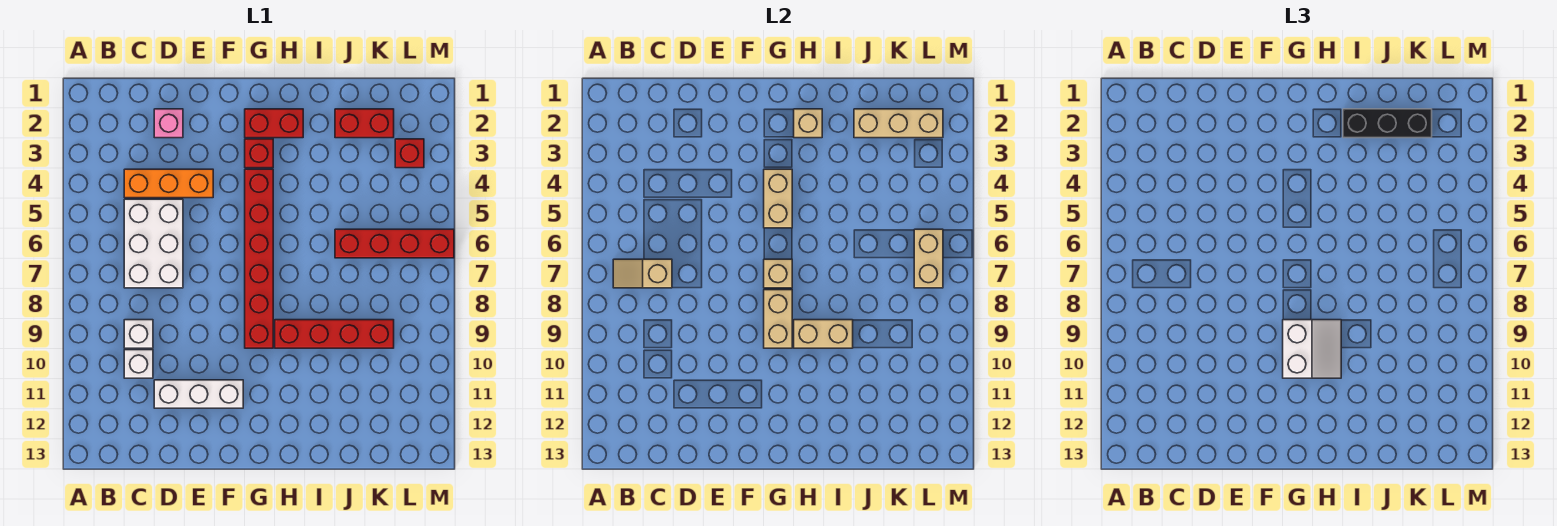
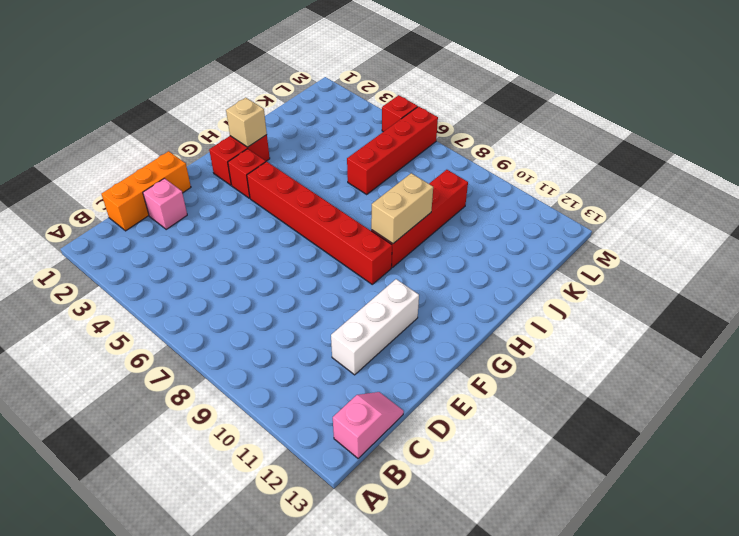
pink slope B13:C13 level 1 top B -> none
orange brick C1:E1 level 1 -> orange brick C4:E4 level 1
red brick M5 level 1 -> red brick L3 level 1
none -> white brick C5:D7 level 1
none -> white brick C9 level 1
none -> white brick C10 level 1

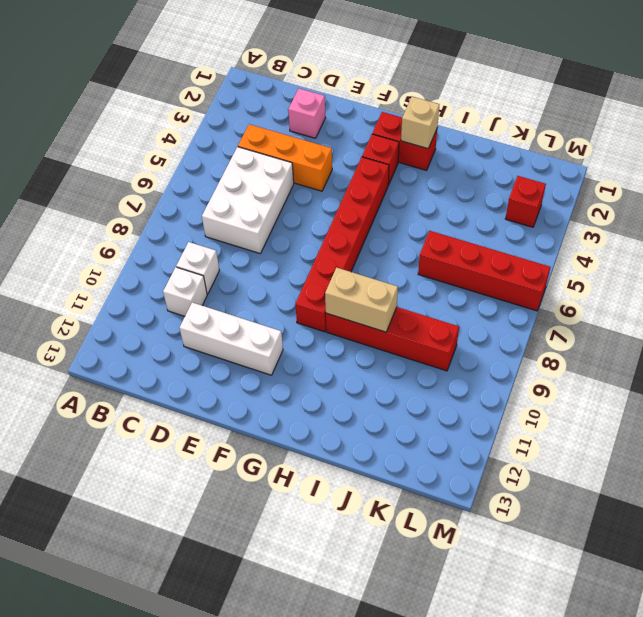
none -> red brick J2:K2 level 1
none -> tan slope B7:C7 level 2 top C
none -> tan brick G4:G5 level 2

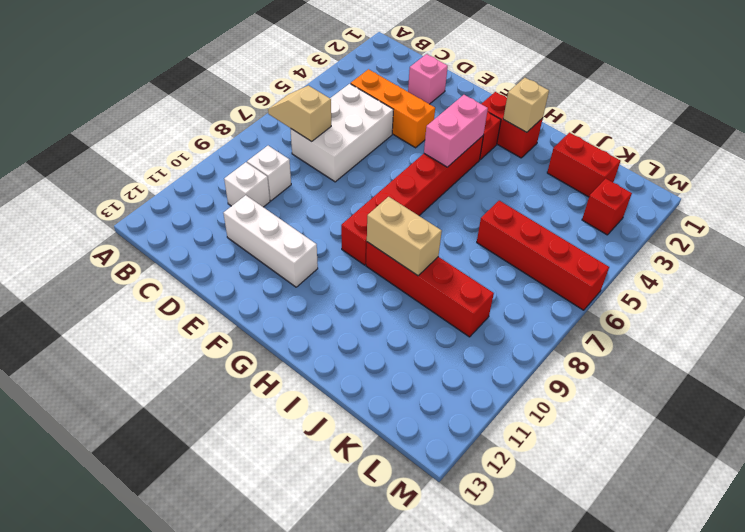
pink brick G4:G5 level 2 -> tan brick G4:G5 level 2
none -> tan brick G7 level 2
none -> tan brick G8:G9 level 2
none -> tan brick J2:L2 level 2

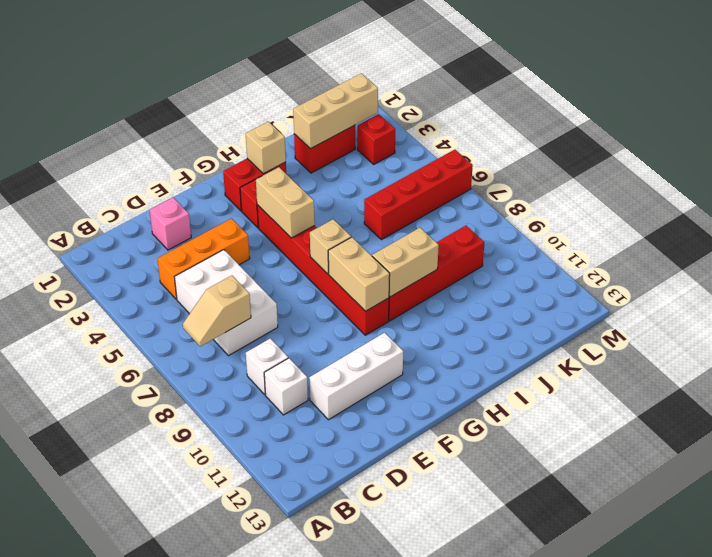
none -> tan brick L6:L7 level 2
none -> white slope G9:H10 level 3 top G
none -> black brick I2:K2 level 3

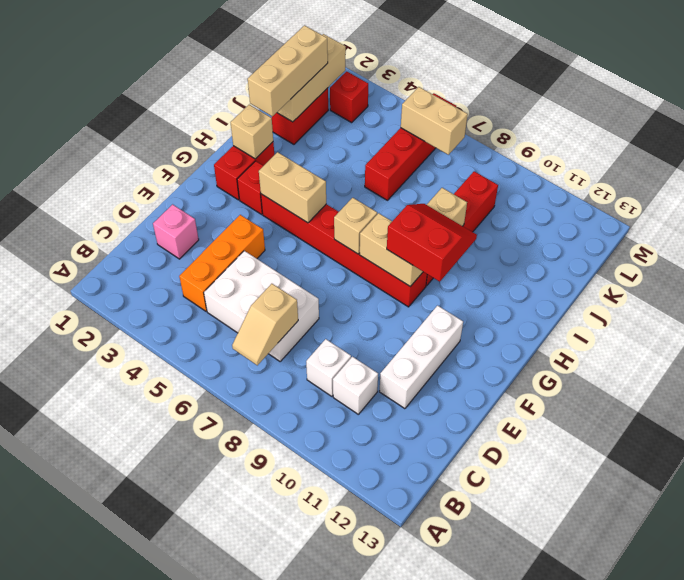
red slope G9:H10 level 3 top G -> white slope G9:H10 level 3 top G
tan brick I2:K2 level 3 -> black brick I2:K2 level 3

